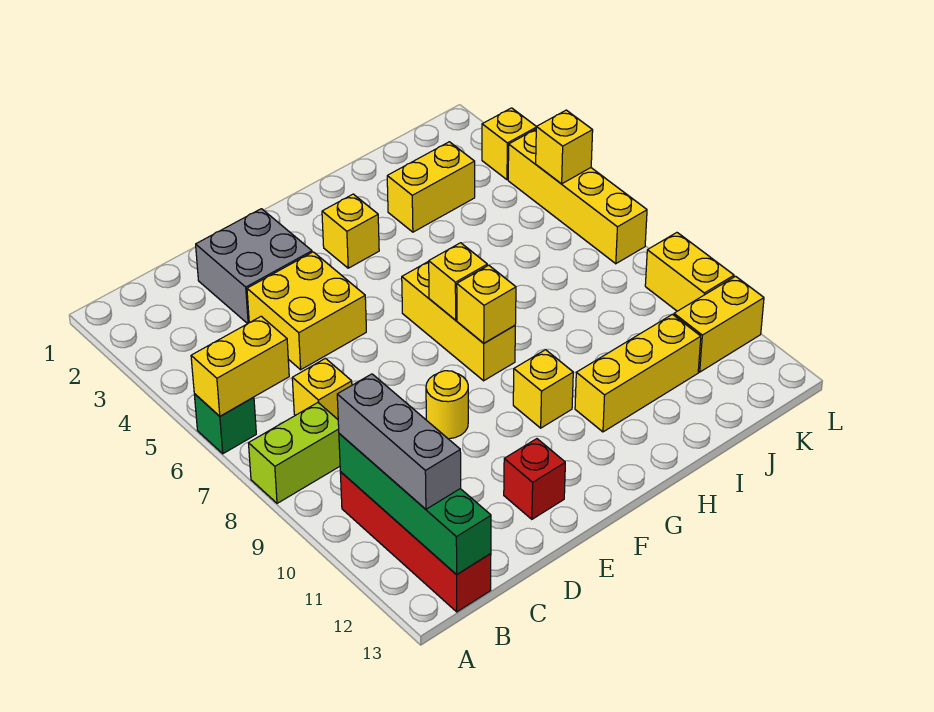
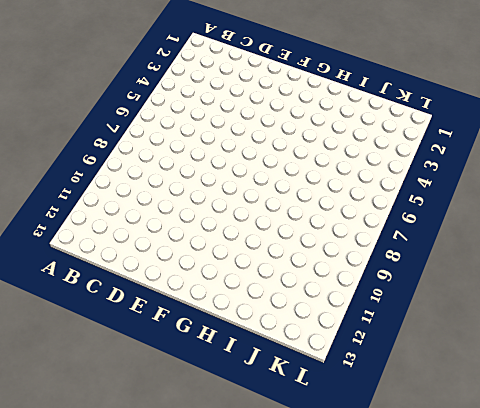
none -> green brick A6 level 1
none -> lime brick A8:B8 level 1
none -> red brick B10:B13 level 1

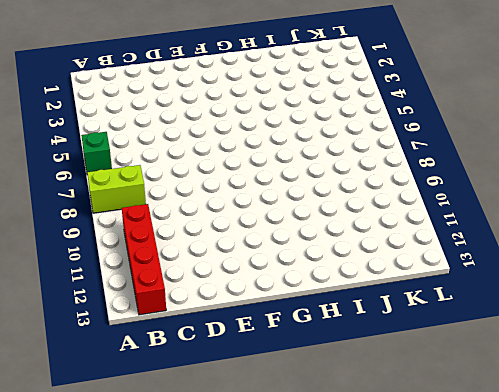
none -> yellow brick C7 level 1
none -> grey brick D2:E3 level 1
none -> yellow brick D4:E5 level 1

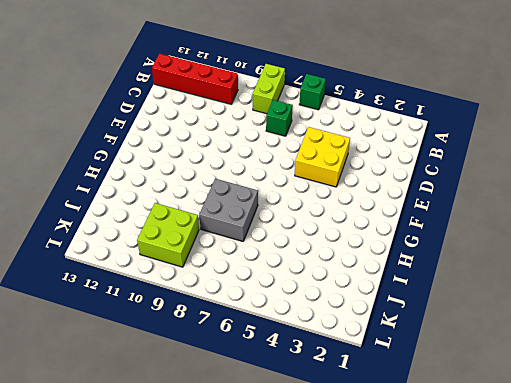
green brick C7 level 1 -> yellow brick C7 level 1
grey brick H7:I8 level 1 -> grey brick D2:E3 level 1
lime brick J9:K10 level 1 -> none
none -> yellow round brick E9 level 1
none -> red brick E12 level 1
none -> yellow brick G3 level 1

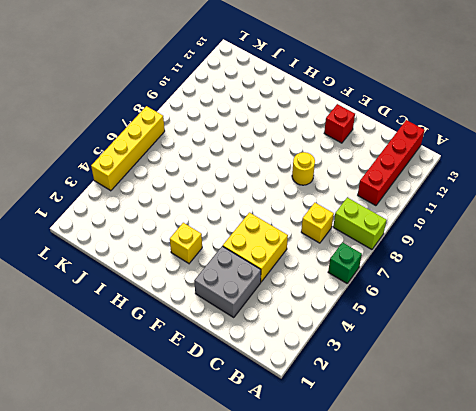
none -> yellow brick G6:G8 level 1
none -> yellow brick G10 level 1
none -> yellow brick H11:J11 level 1

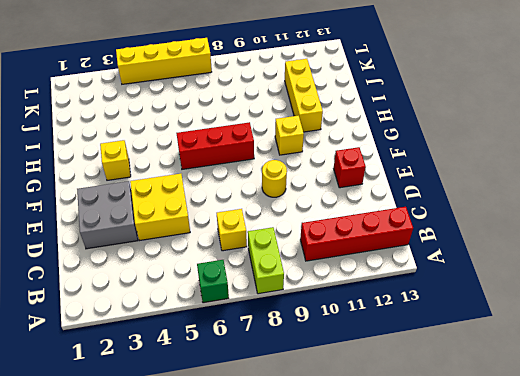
red brick G6:G8 level 1 -> yellow brick G6:G8 level 1
none -> yellow brick I3:J3 level 1
none -> yellow brick K11:L11 level 1
none -> yellow brick L3 level 1

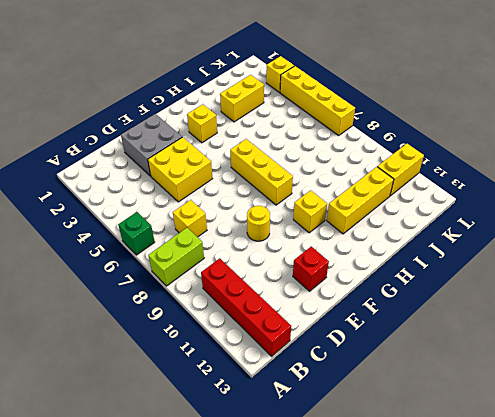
none -> yellow brick L9:L10 level 1
none -> yellow brick A6:B6 level 2
none -> green brick B10:B13 level 2

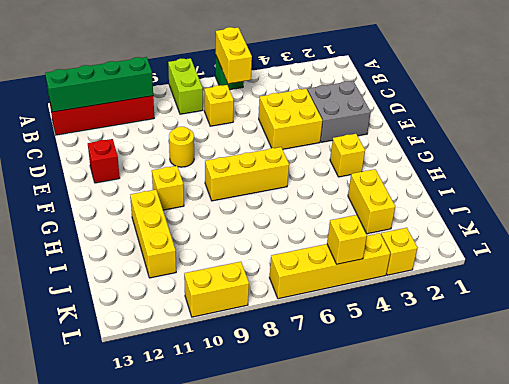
none -> yellow brick K11:L11 level 1
none -> yellow brick G7 level 2
none -> yellow brick G8 level 2

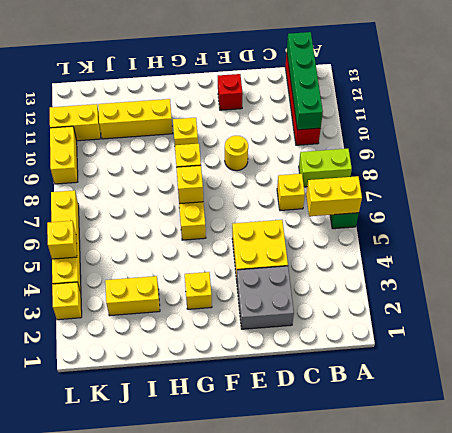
none -> grey brick B10:B12 level 3

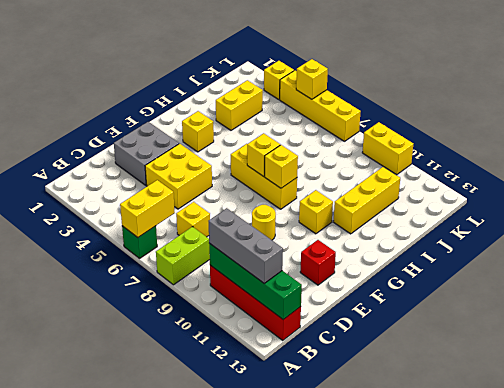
none -> yellow brick K11:L11 level 1

